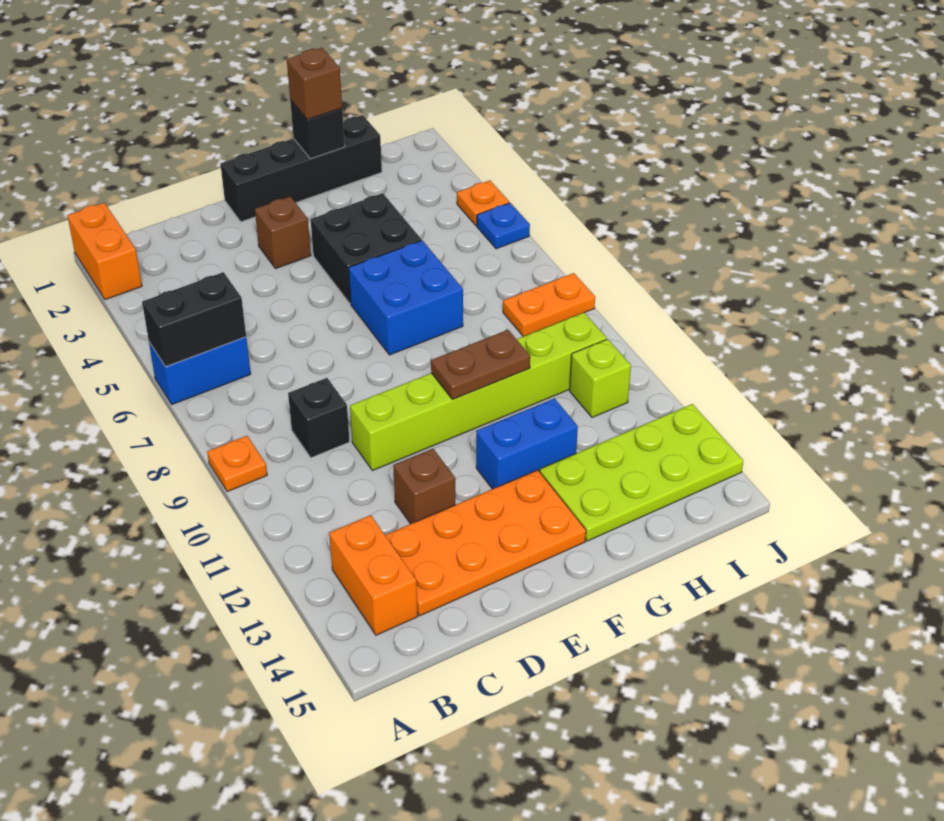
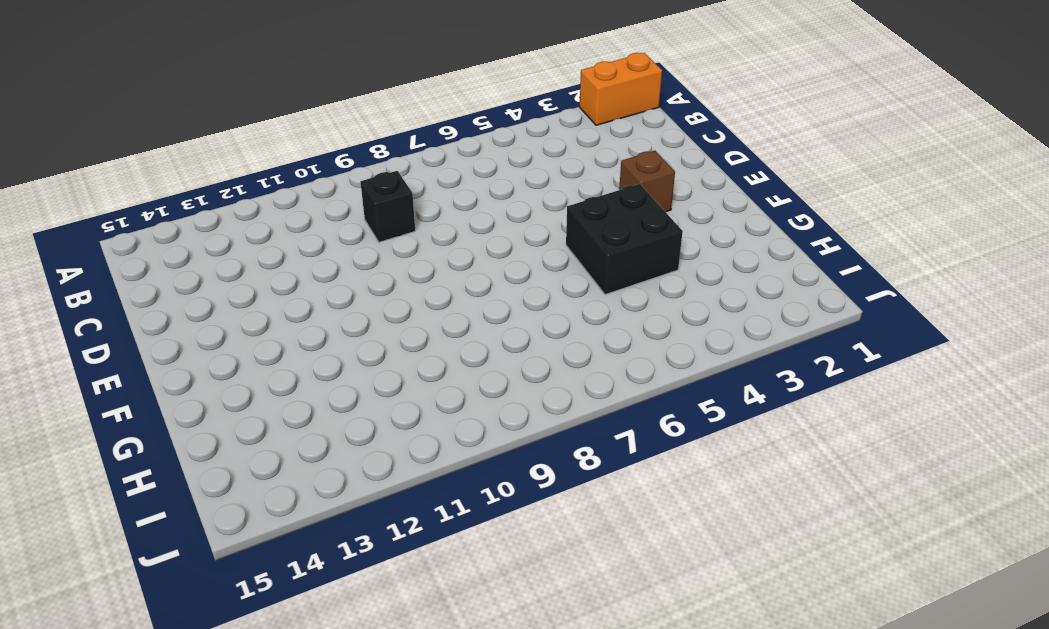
none -> blue brick A6:B6 level 1
none -> orange plate A9 level 1
none -> orange brick B13:B14 level 1

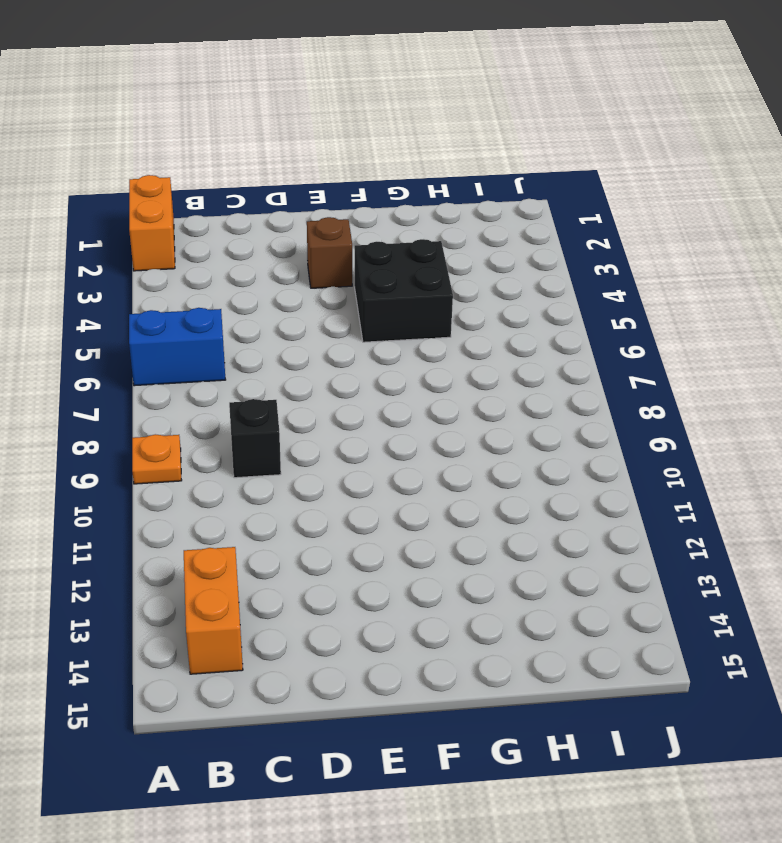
none -> orange plate C13:F14 level 1
none -> lime brick D10:I10 level 1
none -> brown brick D12 level 1

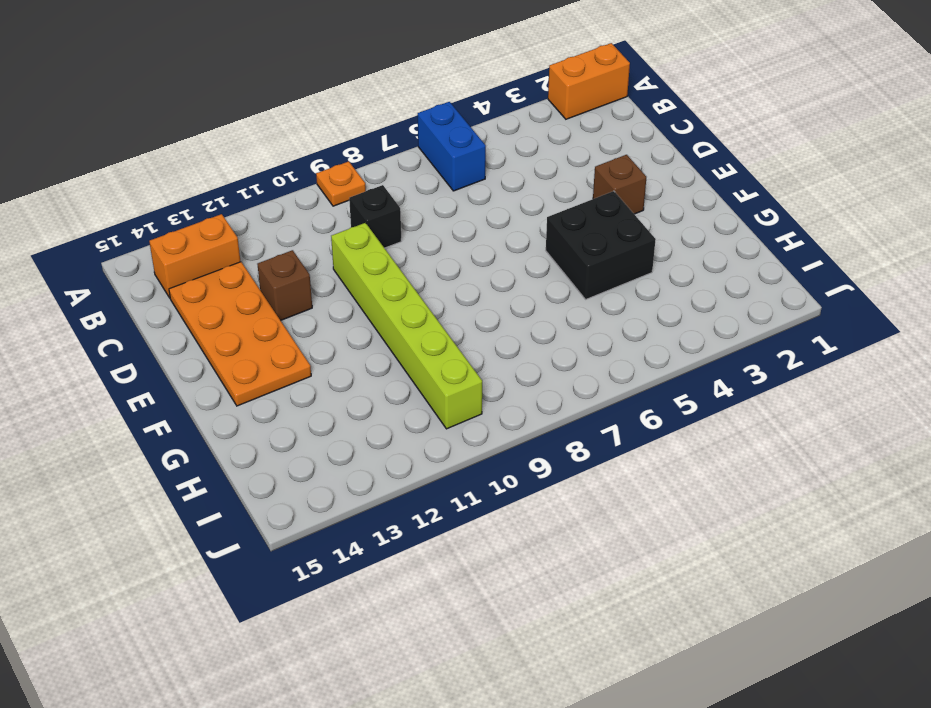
none -> black brick E1:H1 level 1
none -> blue brick F6:G7 level 1
none -> blue brick F12:G12 level 1

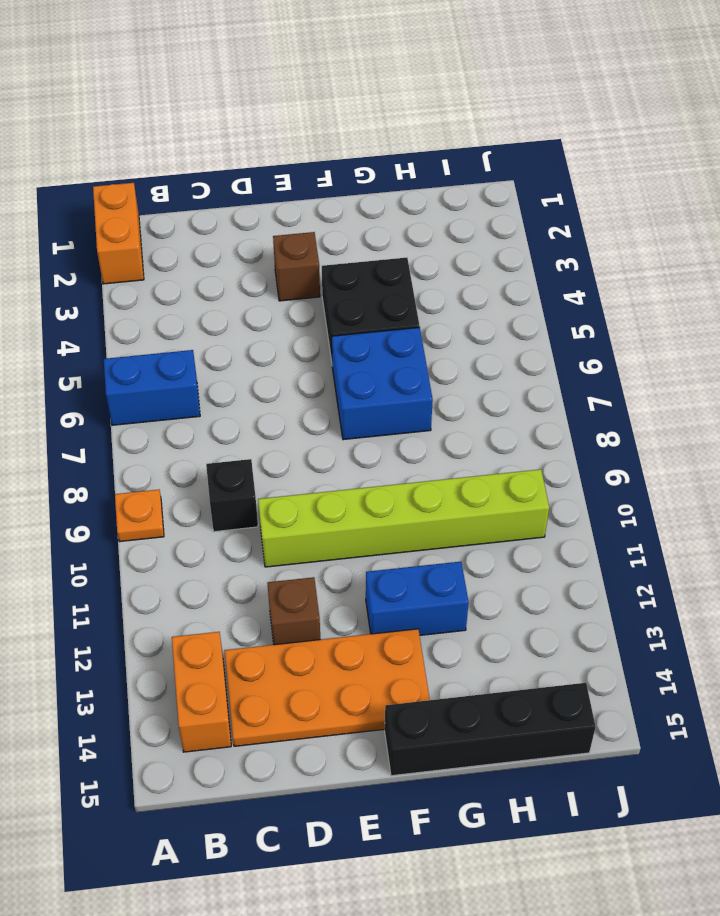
black brick F15:I15 level 1 -> black brick E1:H1 level 1
none -> lime plate G13:J14 level 1
none -> orange plate I8:J8 level 1
none -> lime brick I11 level 1

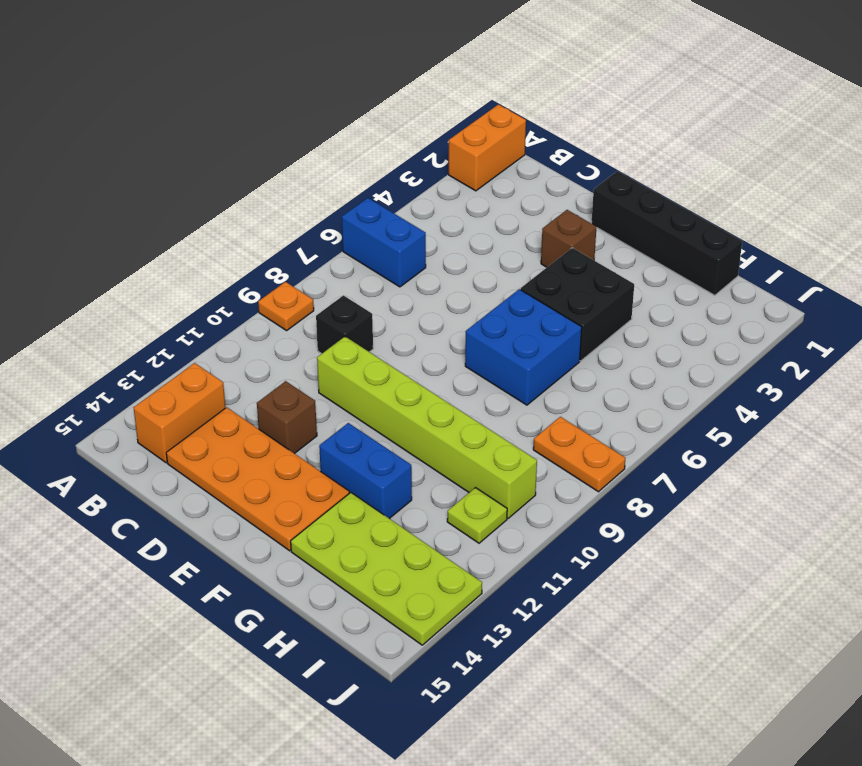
lime plate I11 level 1 -> lime brick I11 level 1
none -> orange plate J4 level 1
none -> blue plate J5 level 1
none -> black brick A6:B6 level 2

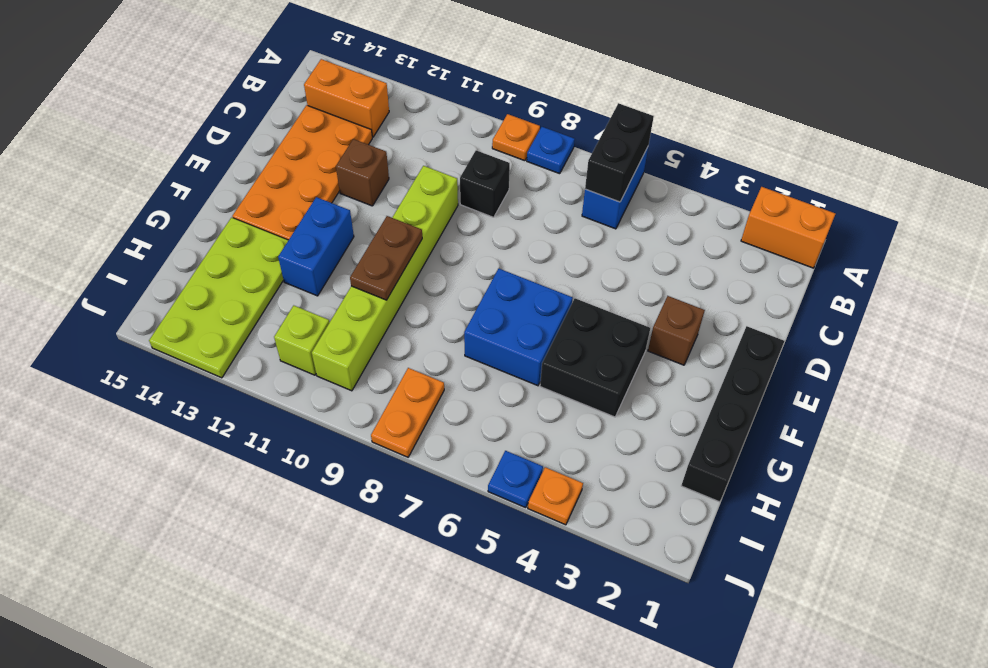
blue plate A8 level 1 -> none
none -> black brick G1 level 2
none -> brown brick G1 level 3

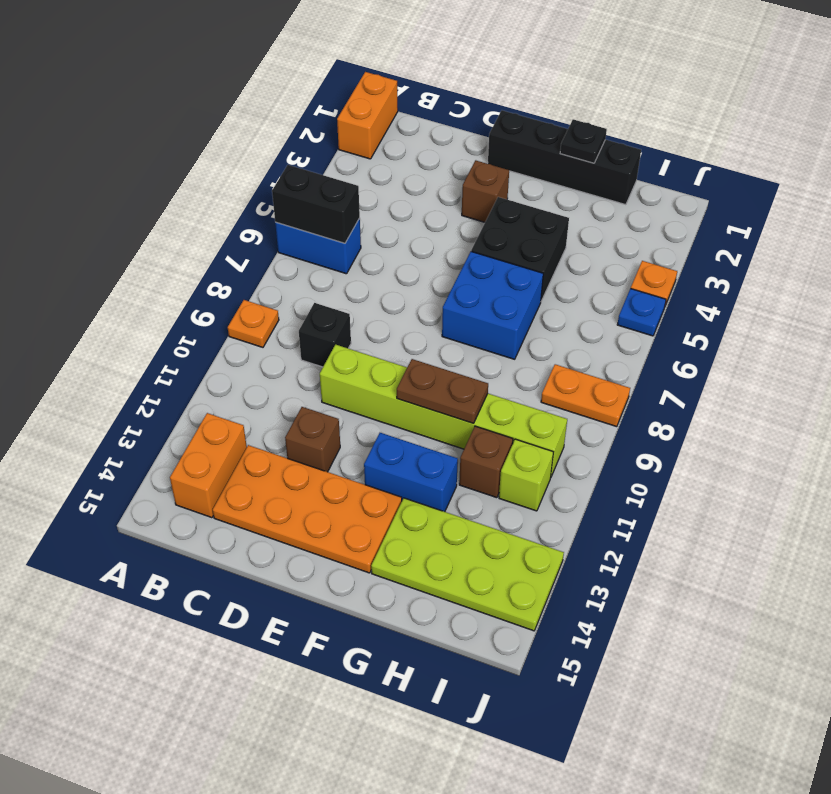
black plate G1 level 2 -> black brick G1 level 2
brown brick H11 level 1 -> brown brick G1 level 3

